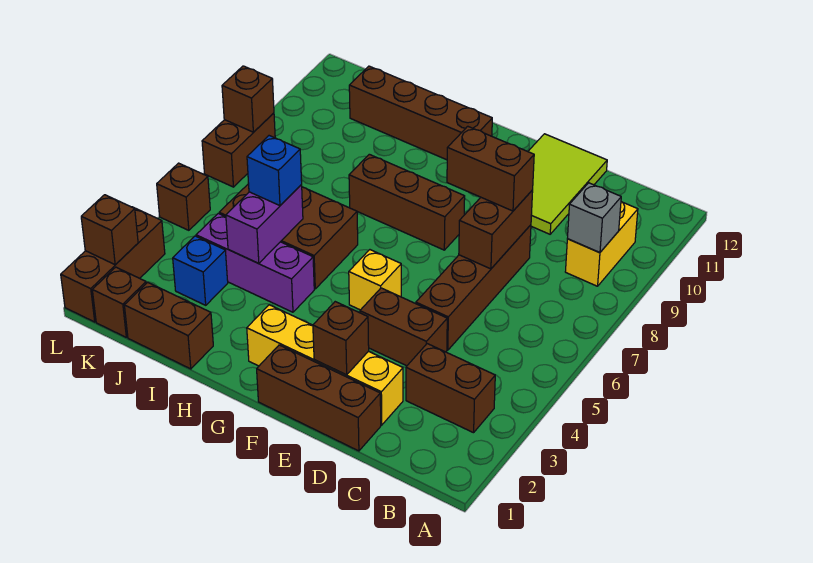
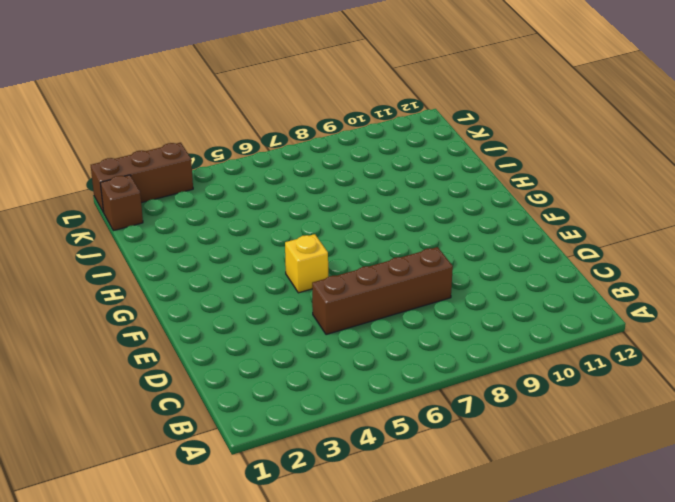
none -> brown brick B3:C3 level 1
none -> yellow brick B9:B10 level 1
none -> brown brick D1:F1 level 1

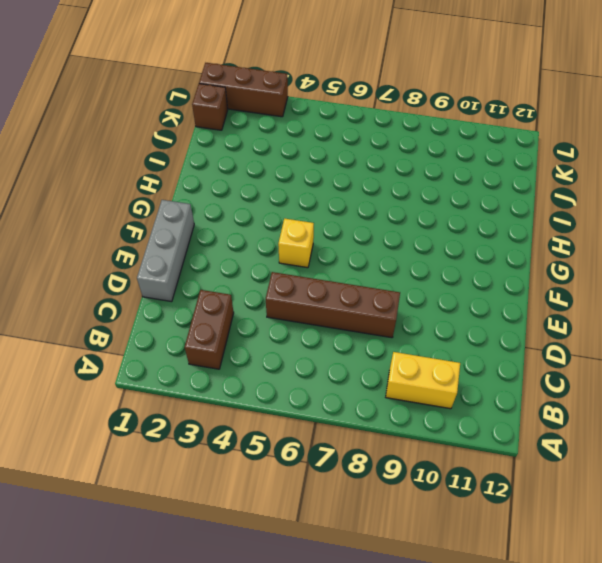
grey brick D1:F1 level 1 -> brown brick D1:F1 level 1
none -> yellow brick D2:G2 level 1
none -> brown brick D4:E4 level 1
none -> lime tile D10:E12 level 1

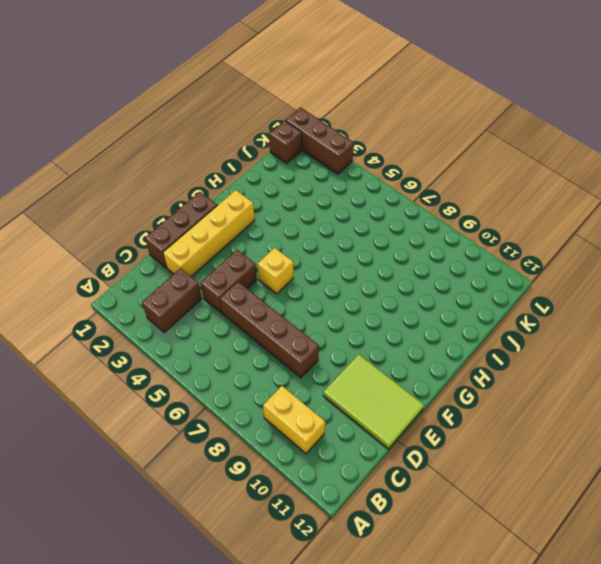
none -> brown brick F8:H8 level 1
none -> brown brick G11:J11 level 1
none -> purple brick H4:J4 level 1

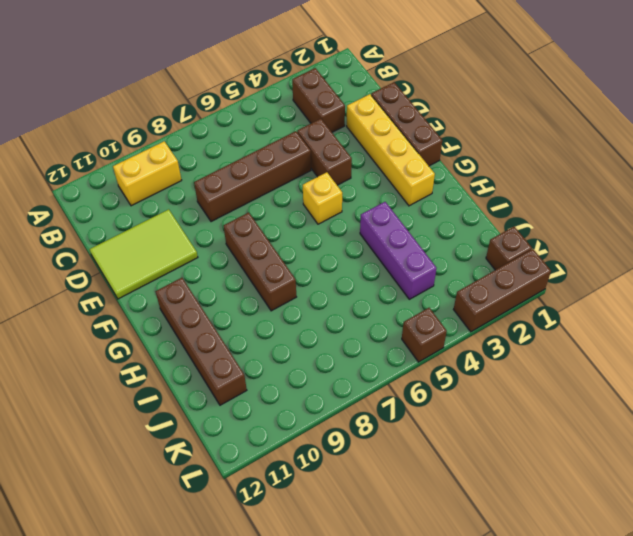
none -> brown brick H5:J6 level 1
none -> brown brick I1:J1 level 1
none -> blue brick J3 level 1

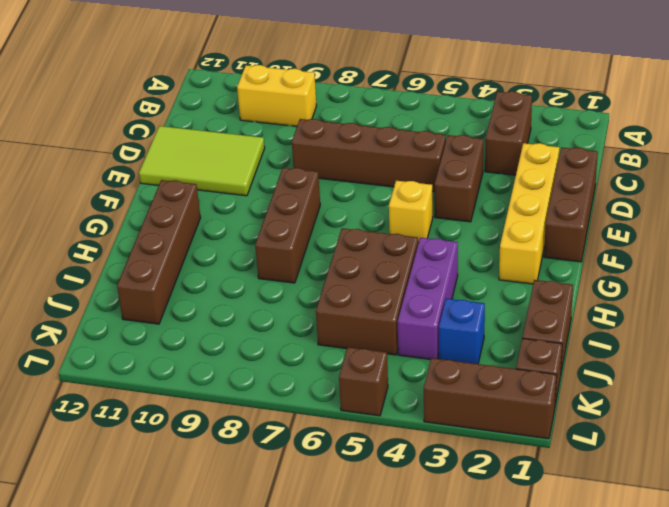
none -> brown brick L7:L8 level 1
none -> grey brick B9 level 2
none -> brown brick D7:D8 level 2

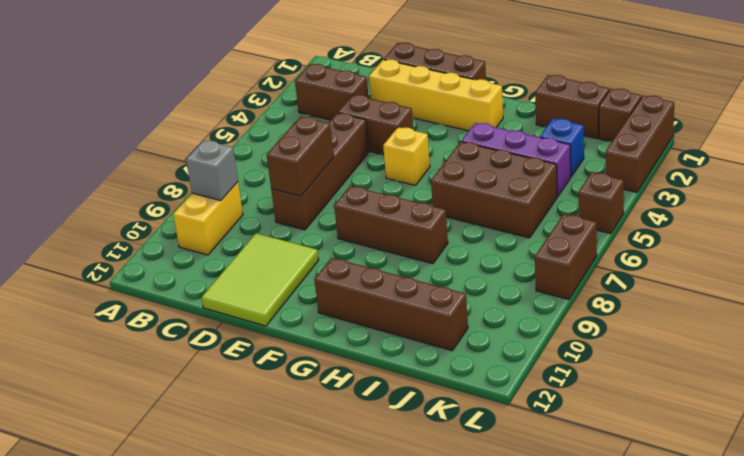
none -> brown brick E2 level 2
none -> purple brick I4:I5 level 2
none -> brown brick L2 level 2

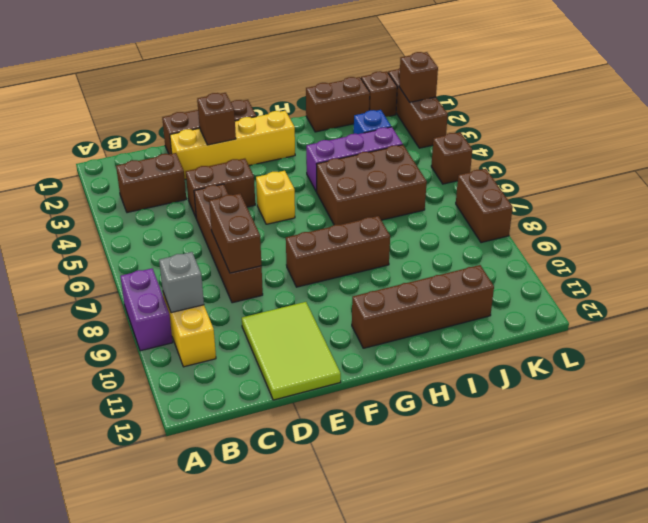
purple brick A8:A9 level 1 -> purple brick I4:I5 level 2
none -> brown brick L8 level 2
none -> brown brick D8:E8 level 3
none -> blue brick I5 level 3

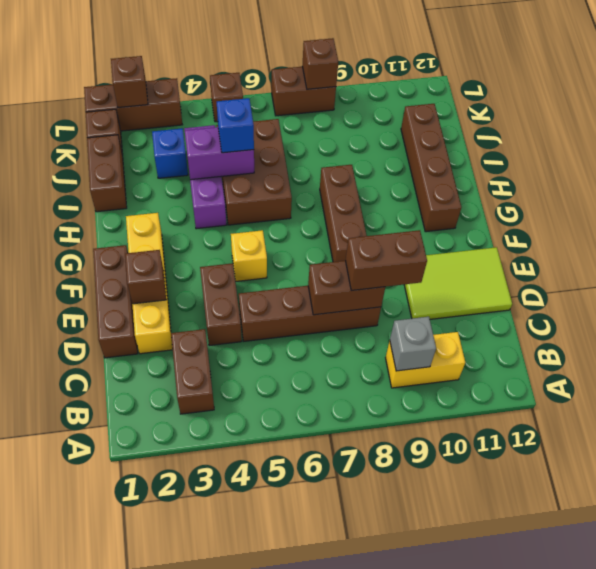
brown brick D8:D9 level 3 -> brown brick D8:E8 level 3

